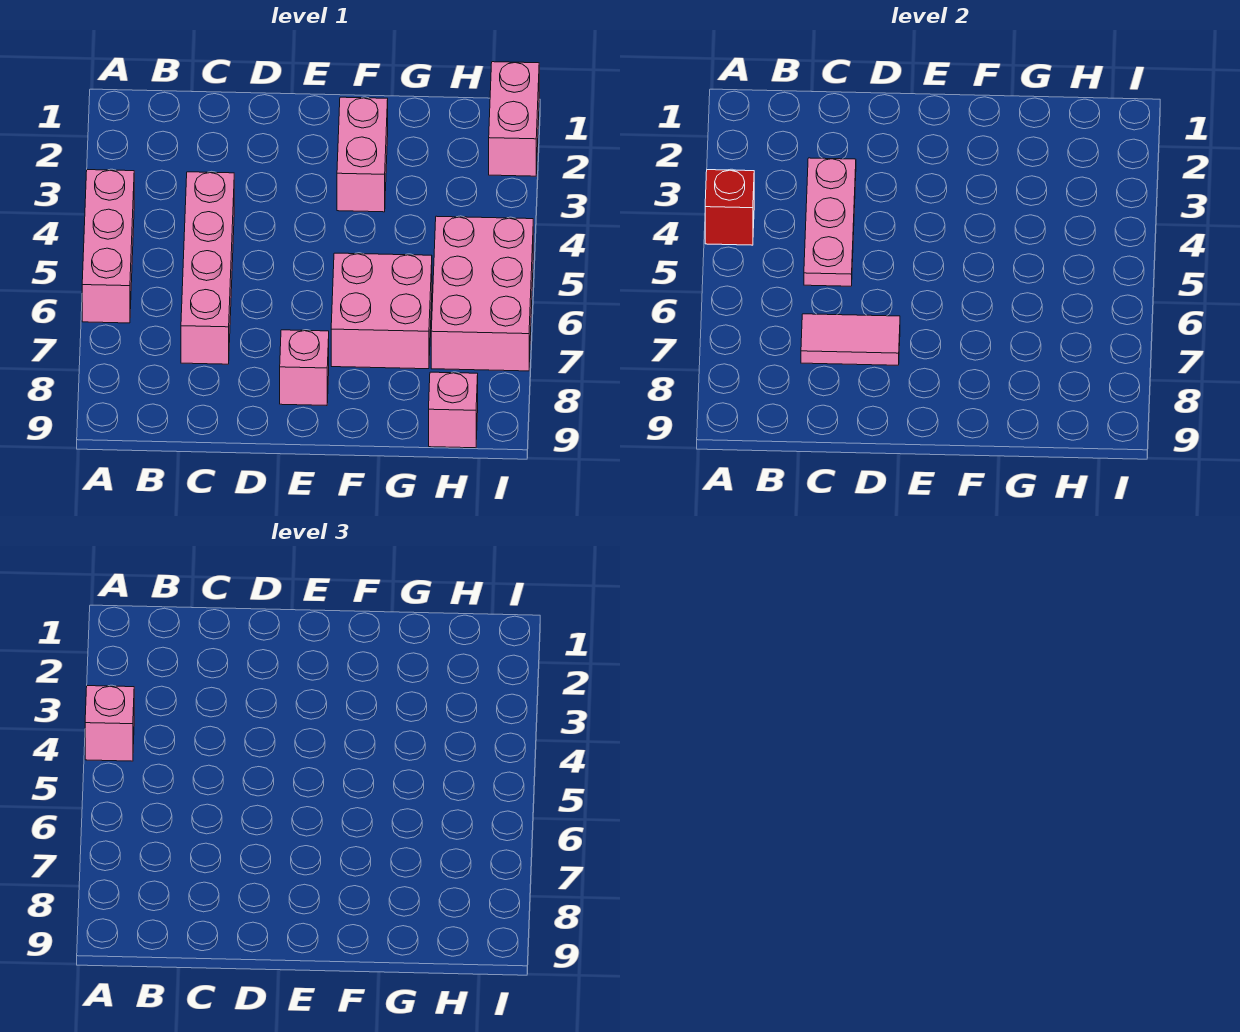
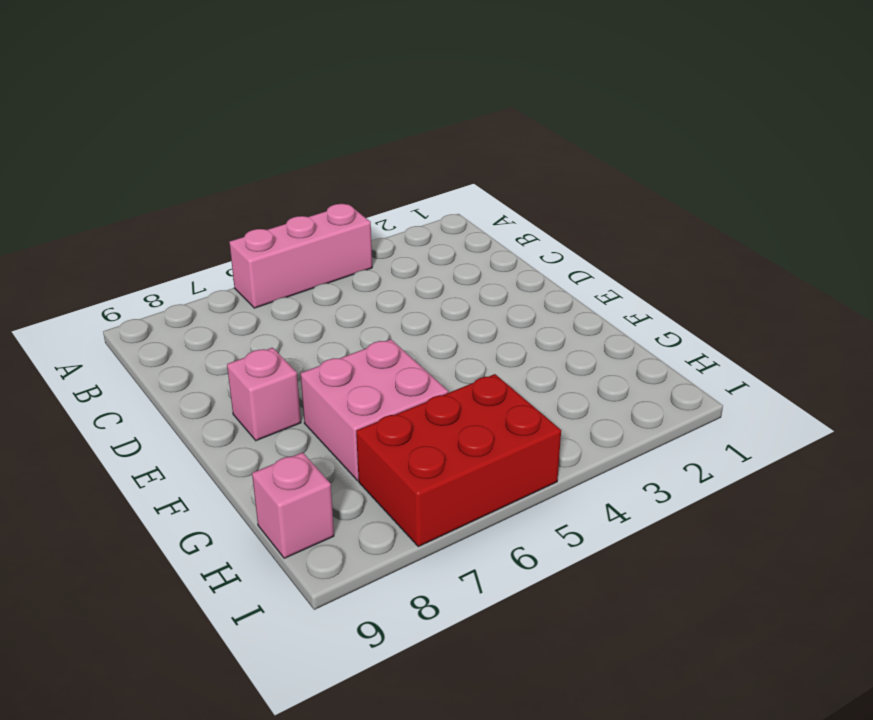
red brick H5:I7 level 1 -> pink brick H5:I7 level 1
none -> pink brick C4:C7 level 1
none -> pink brick F2:F3 level 1
none -> pink brick I1:I2 level 1

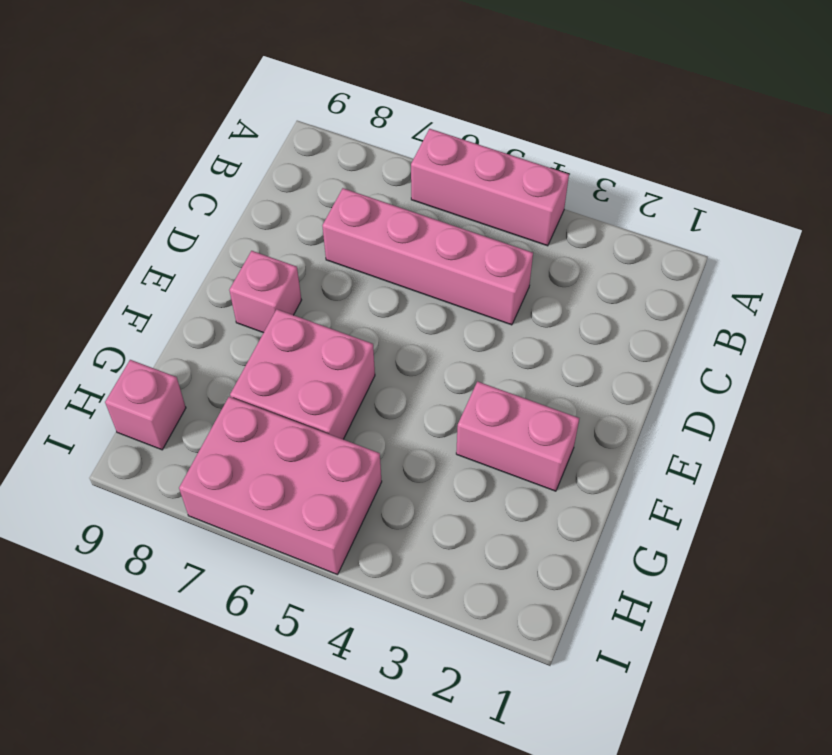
none -> pink brick I1:I2 level 1
none -> red brick A4 level 2
none -> pink plate C3:C5 level 2

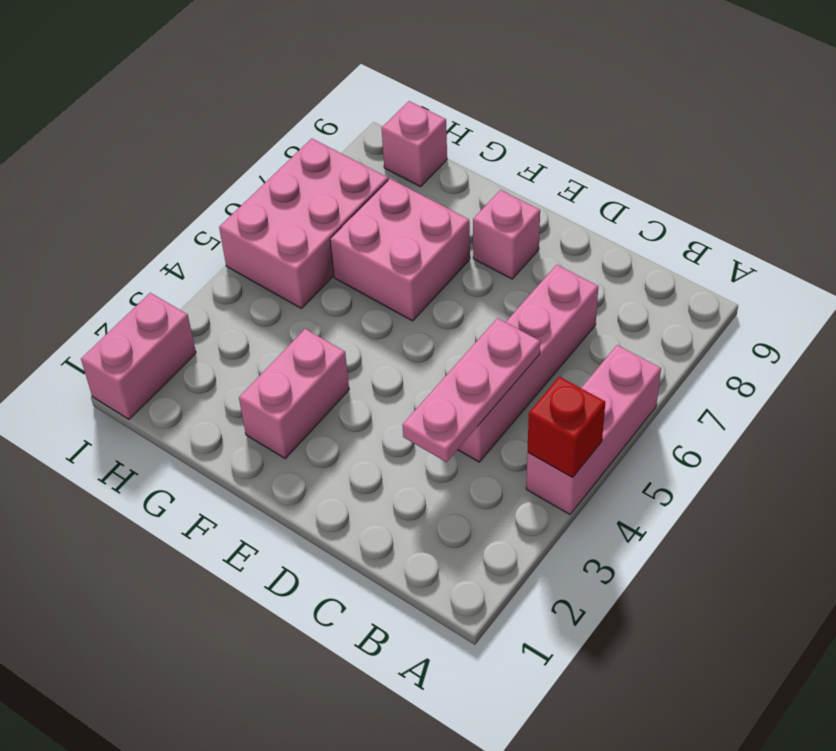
none -> pink tile C7:D7 level 2
none -> pink brick A4 level 3

